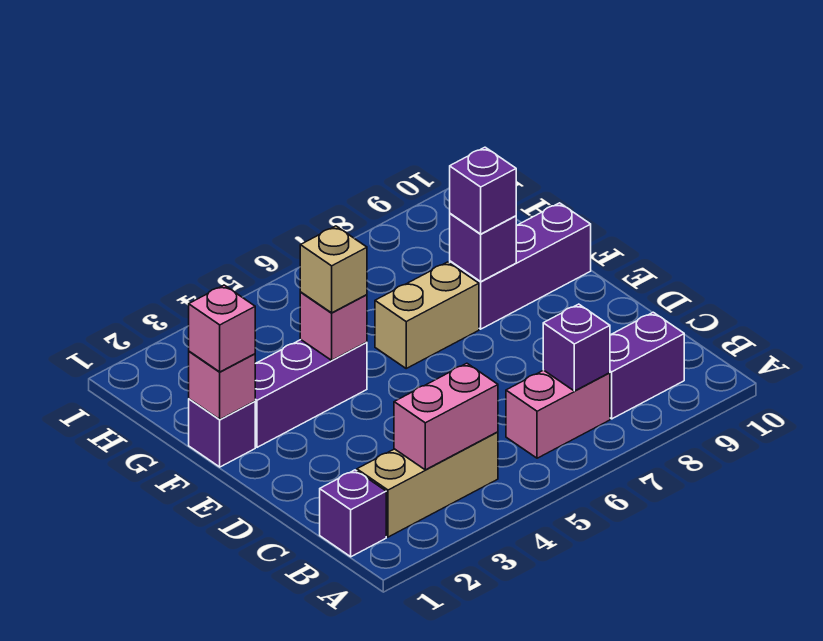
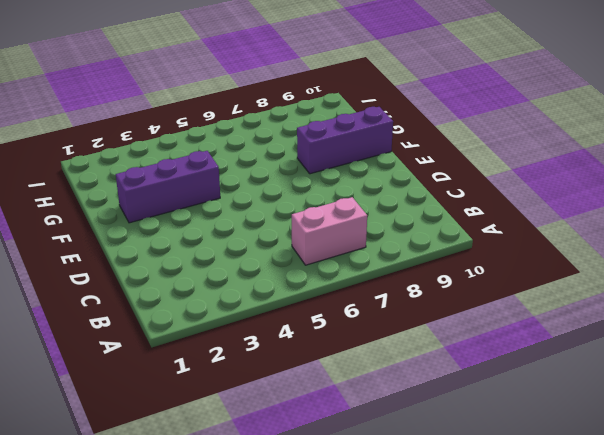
none -> purple brick B1 level 1
none -> tan brick B2:B4 level 1
none -> purple brick B8:B9 level 1

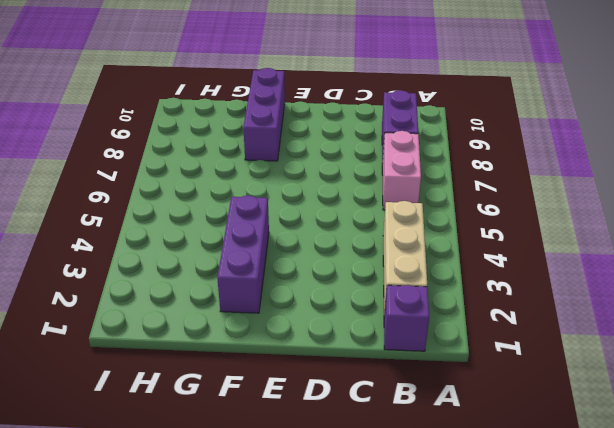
none -> purple brick F1 level 1
none -> tan brick F6:F7 level 1
none -> pink brick B3:B4 level 2

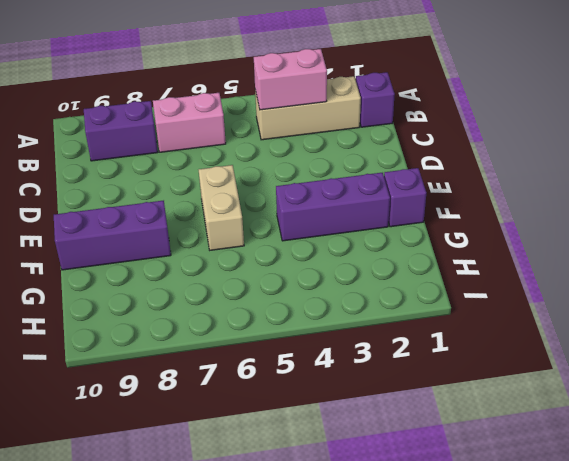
tan brick E6:F6 level 1 -> tan brick F6:F7 level 1
none -> purple brick B7 level 2
none -> pink brick F1 level 2
none -> pink brick F4 level 2

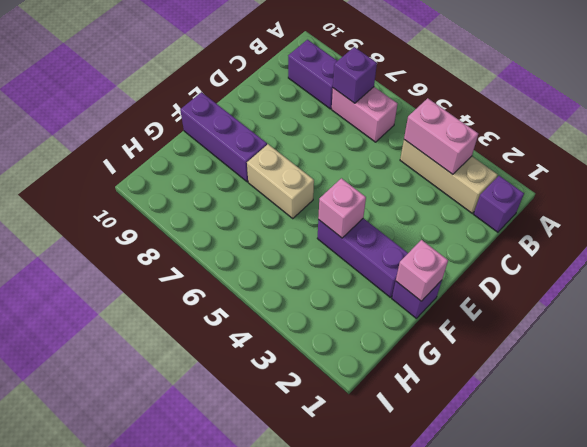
none -> purple brick F8 level 2
none -> pink brick F1 level 3
none -> tan brick F4 level 3

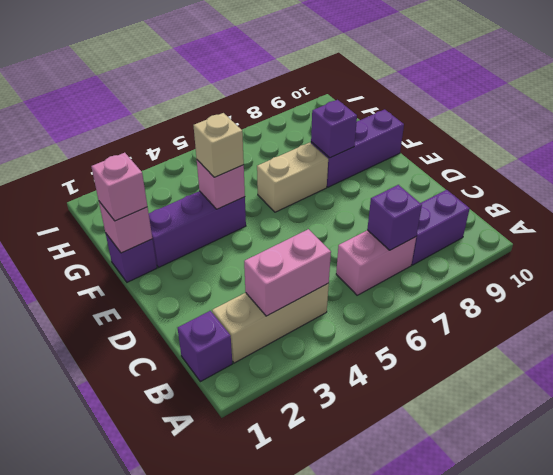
none -> purple brick F8 level 3

